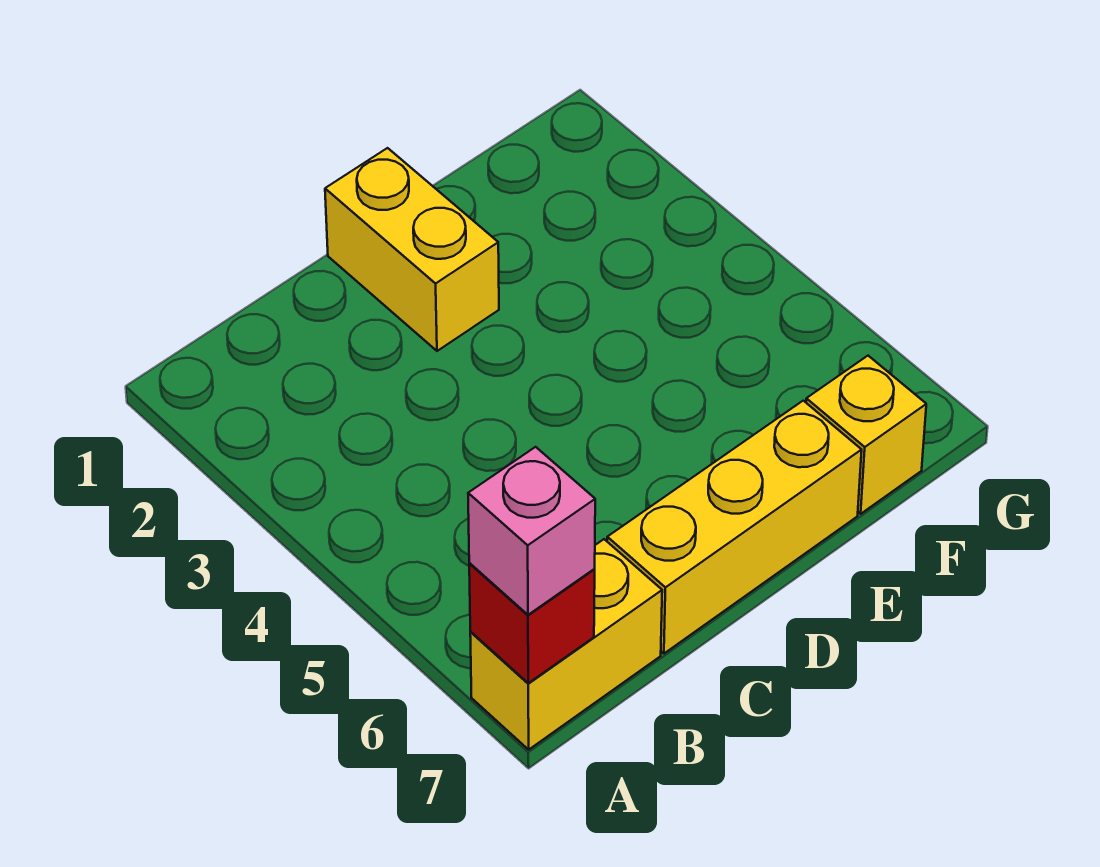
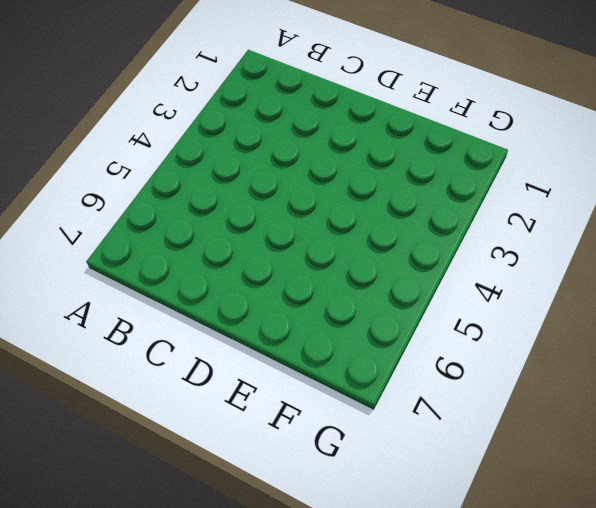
none -> yellow brick A7:B7 level 1
none -> yellow brick C7:E7 level 1

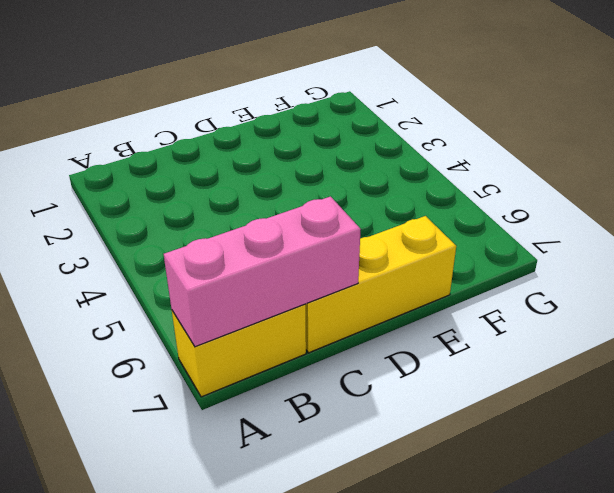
pink brick A7:C7 level 2 -> red brick A7 level 2
none -> yellow brick D1:D2 level 1
none -> yellow brick F7 level 1

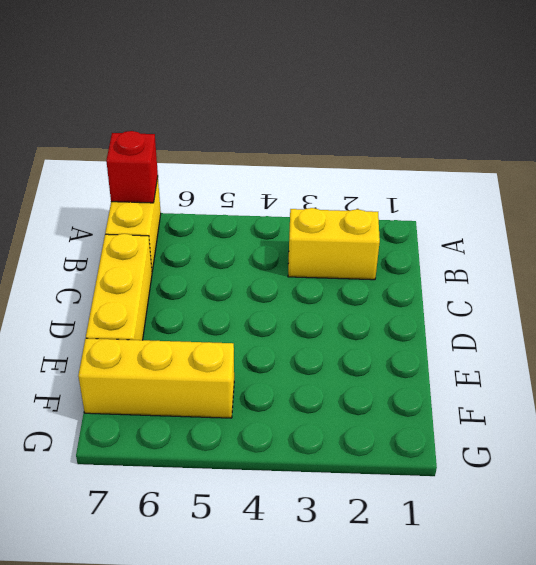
yellow brick B2:B3 level 1 -> yellow brick D1:D2 level 1
yellow brick F5:F7 level 1 -> yellow brick F7 level 1
none -> pink brick A7 level 3

